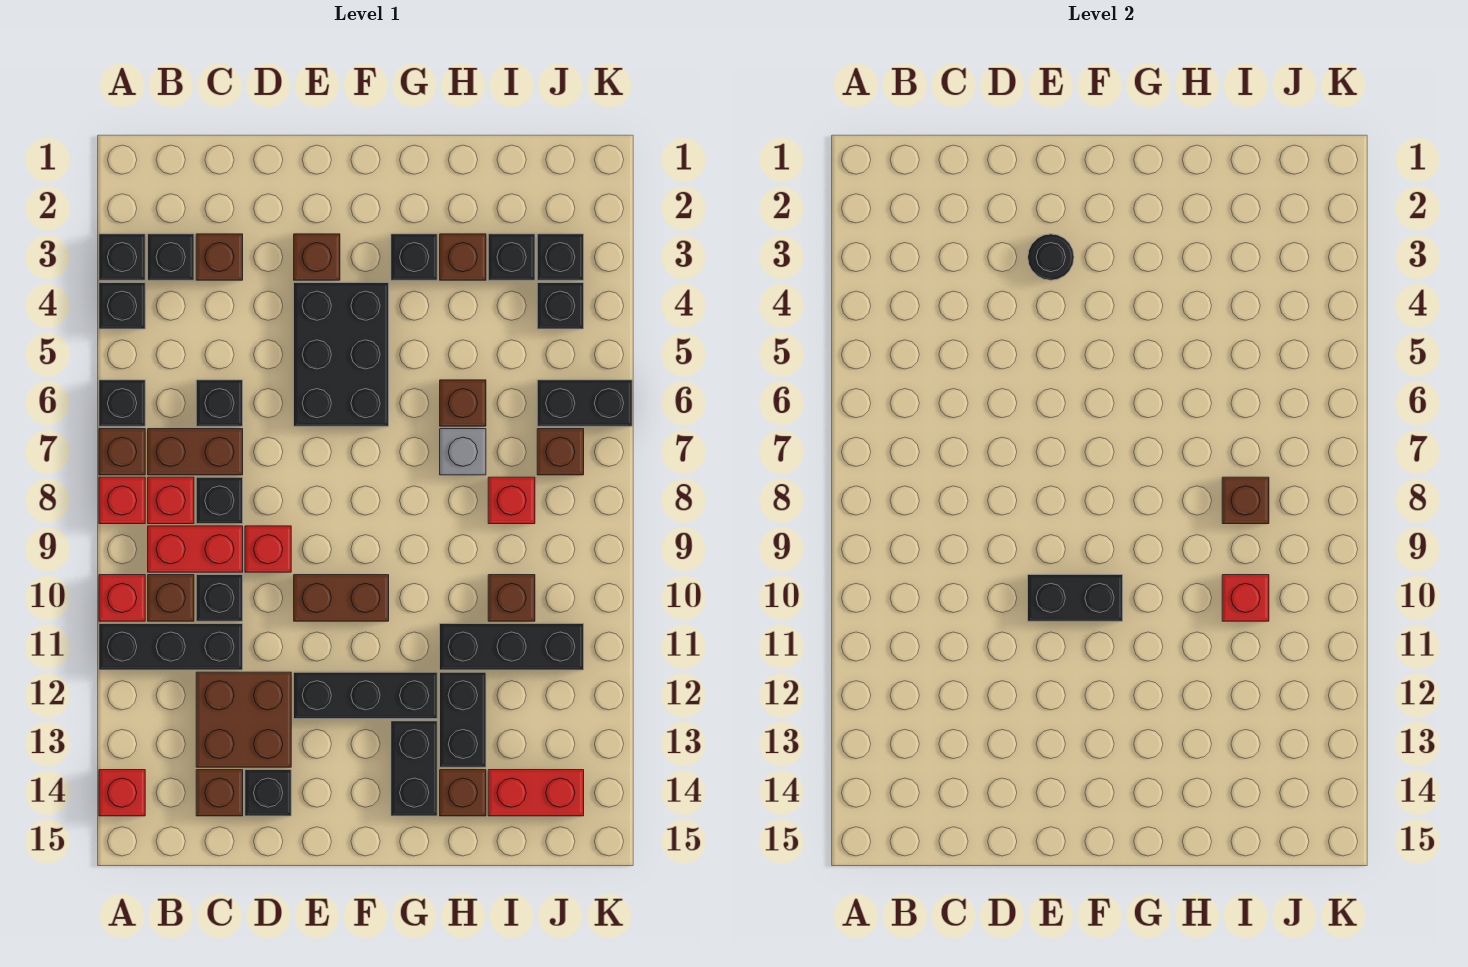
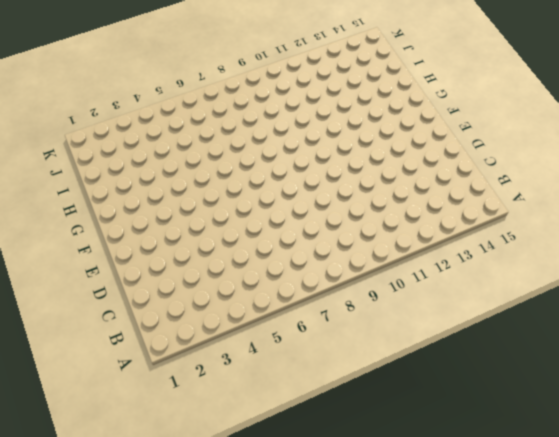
none -> black brick A3 level 1
none -> black brick A4 level 1
none -> black brick A6 level 1
none -> brown brick A7 level 1

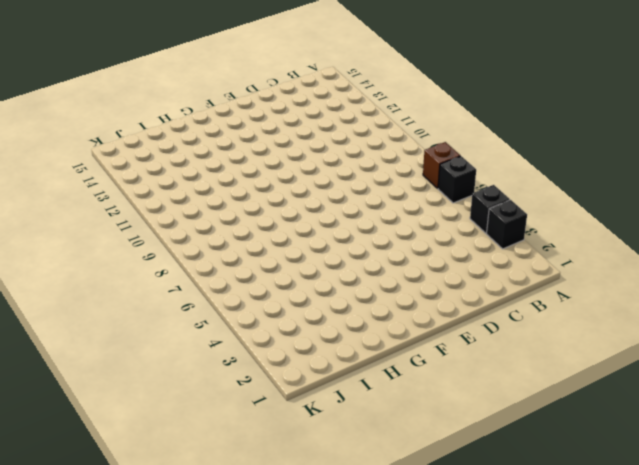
none -> red brick A8 level 1
none -> red brick A10 level 1
none -> black brick A11:C11 level 1
none -> red brick A14 level 1

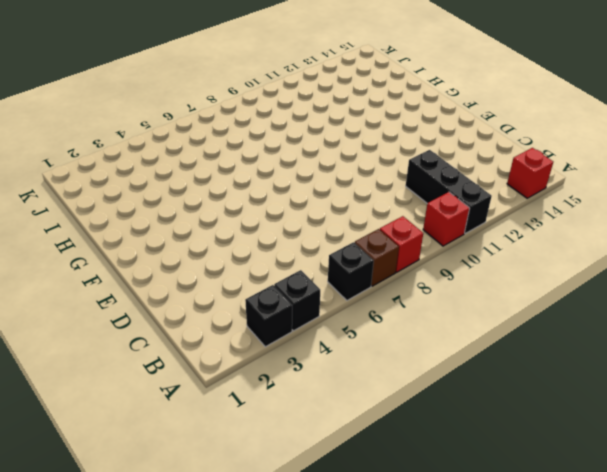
none -> black brick B3 level 1
none -> brown brick B7:C7 level 1
none -> red brick B8 level 1
none -> red brick B9:C9 level 1

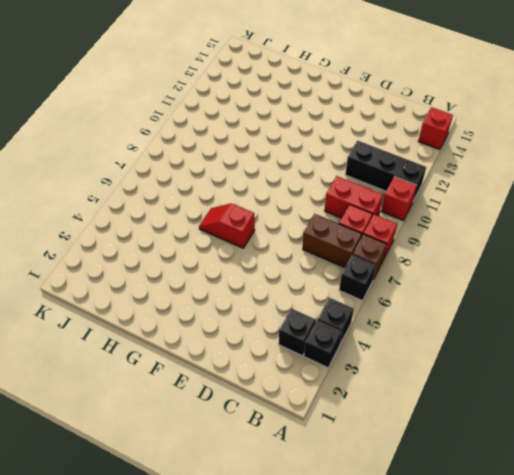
red slope F6:G6 level 1 top F -> black brick E4:F6 level 1
none -> brown brick B10 level 1
none -> brown brick C3 level 1
none -> black brick C6 level 1
none -> black brick C8 level 1

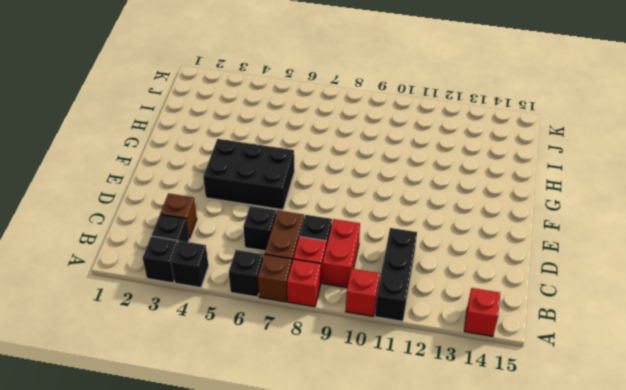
none -> brown brick B10 level 1
none -> black brick C10 level 1
none -> brown brick C12:D13 level 1
none -> brown brick C14 level 1

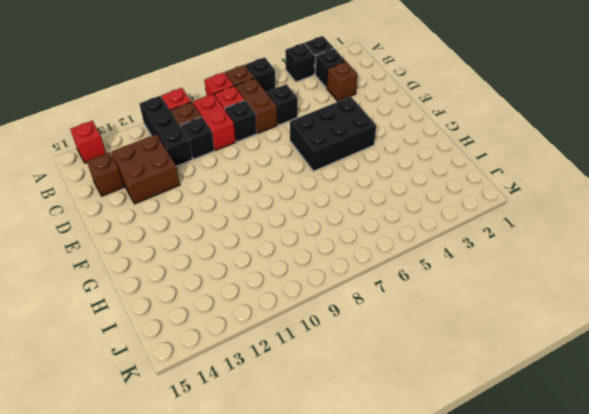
none -> red brick D9 level 1
none -> black brick D14 level 1
none -> brown brick E3 level 1
none -> brown brick E10:F10 level 1

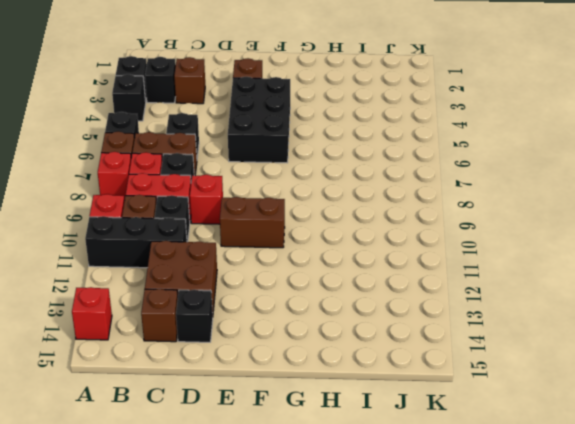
none -> black brick E12:G12 level 1
none -> black brick G3 level 1
none -> black brick G13:G14 level 1
none -> brown brick H3 level 1

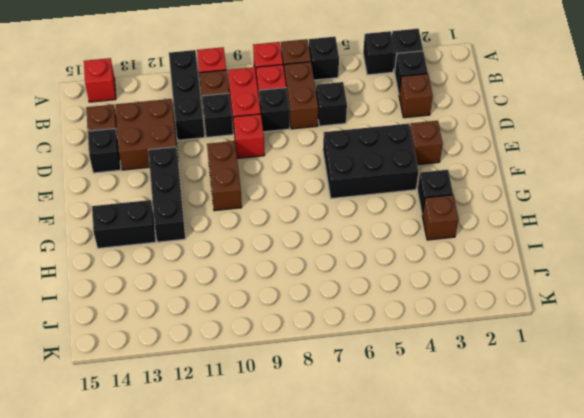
none -> brown brick H6 level 1
none -> grey brick H7 level 1
none -> black brick H11:J11 level 1
none -> black brick H12:H13 level 1

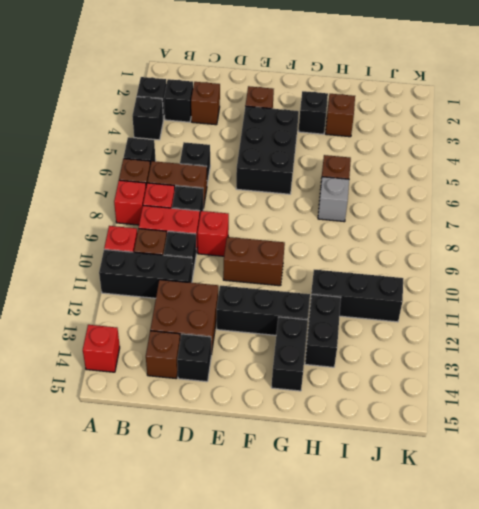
none -> brown brick H14 level 1
none -> black brick I3 level 1
none -> red brick I8 level 1
none -> brown brick I10 level 1

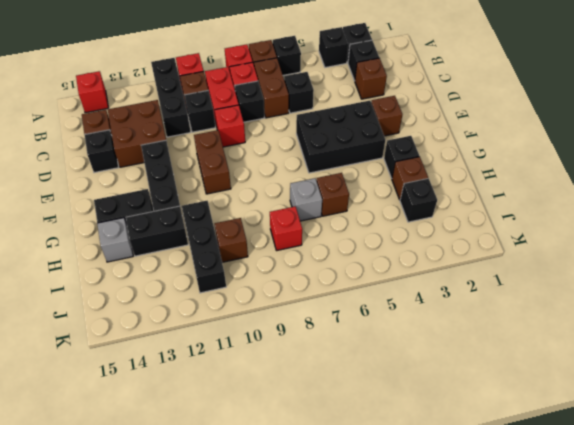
grey brick H14 level 1 -> brown brick H14 level 1
none -> red brick I14:J14 level 1
none -> black brick J3 level 1
none -> black brick J4 level 1
none -> black brick J6:K6 level 1

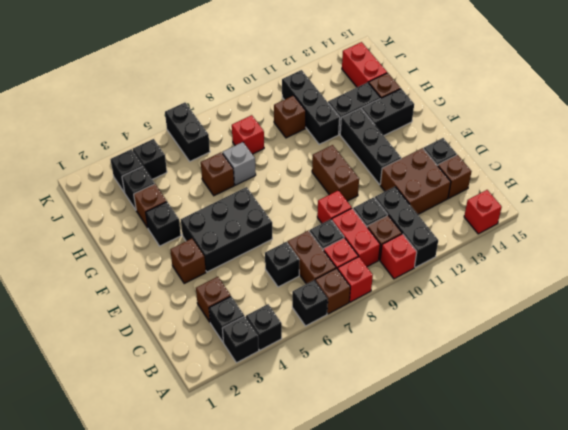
none -> brown brick J7 level 1
none -> black round brick E3 level 2
none -> black brick E10:F10 level 2
none -> brown brick I8 level 2

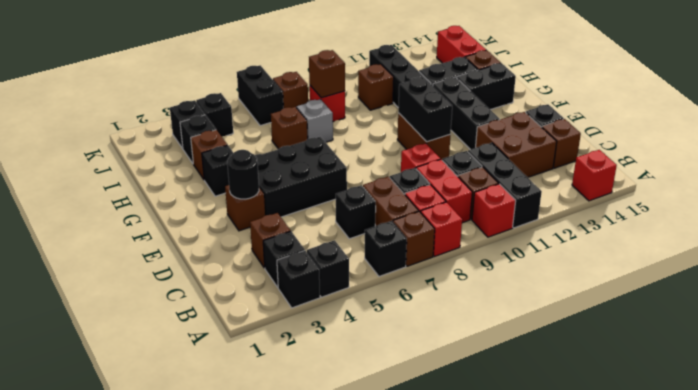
none -> red brick I10 level 2

